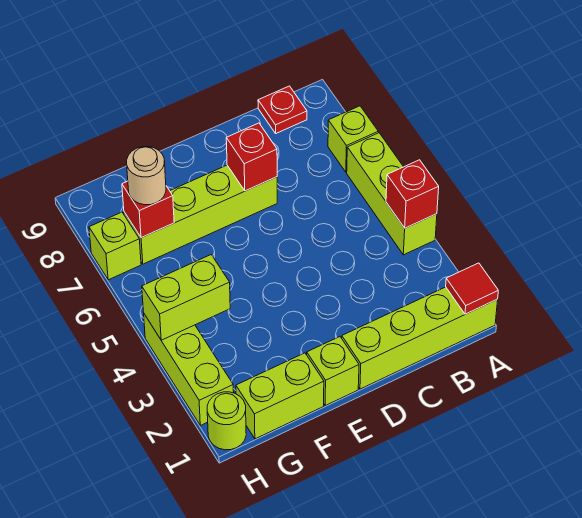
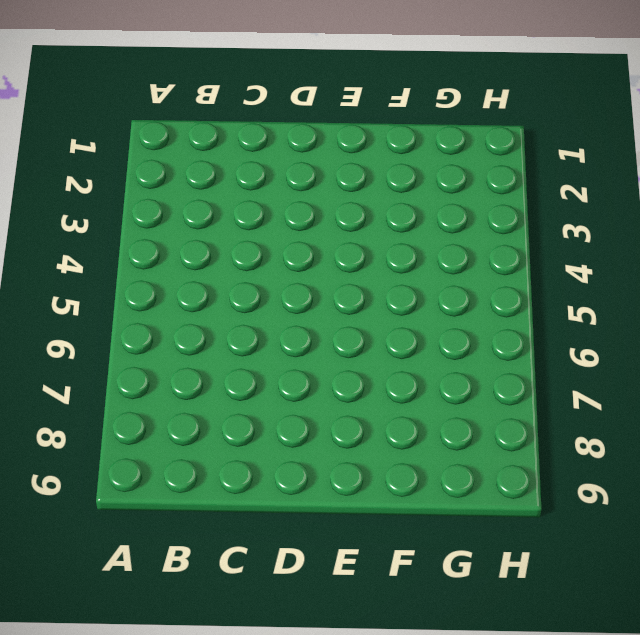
none -> lime brick A1:D1 level 1
none -> lime brick A4:A6 level 1
none -> lime brick A7 level 1

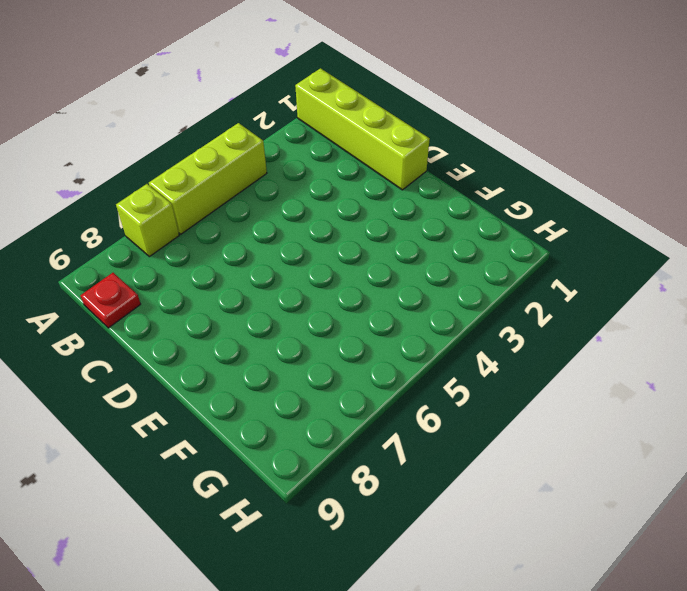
none -> lime brick D7:G7 level 1
none -> lime brick E1 level 1
none -> lime brick F1:G1 level 1

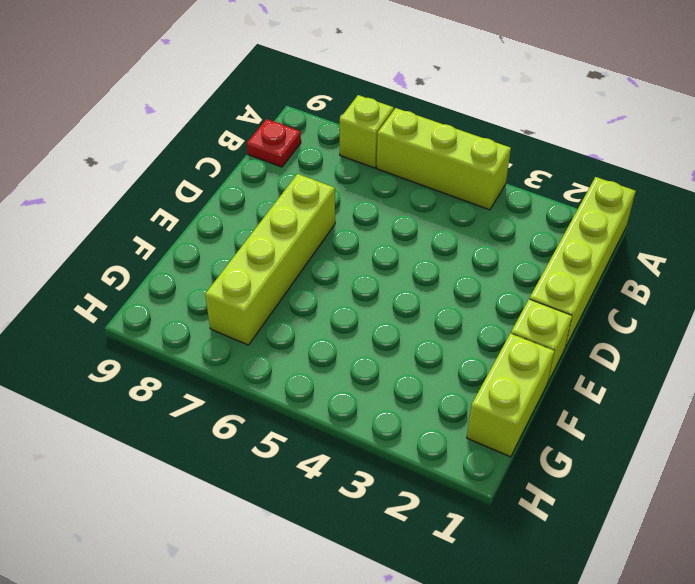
none -> lime round brick H1 level 1
none -> lime brick H2:H4 level 1
none -> lime brick H7 level 1

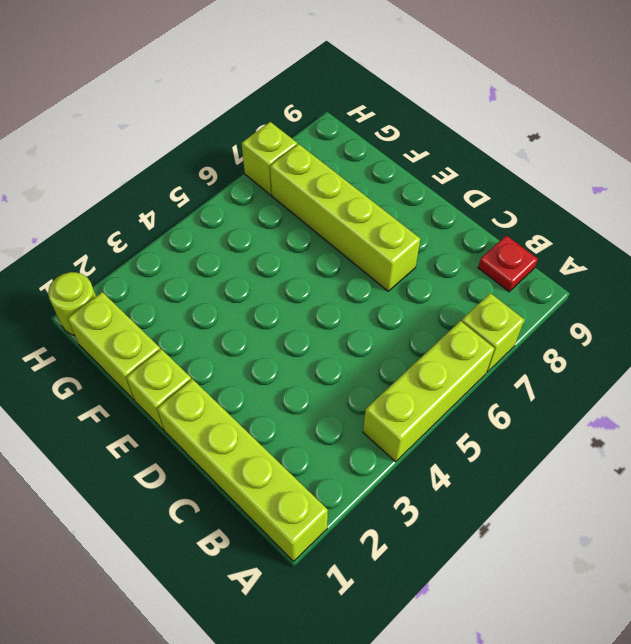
none -> lime brick H2:H4 level 1
none -> red tile A1 level 2
none -> red brick A4 level 2

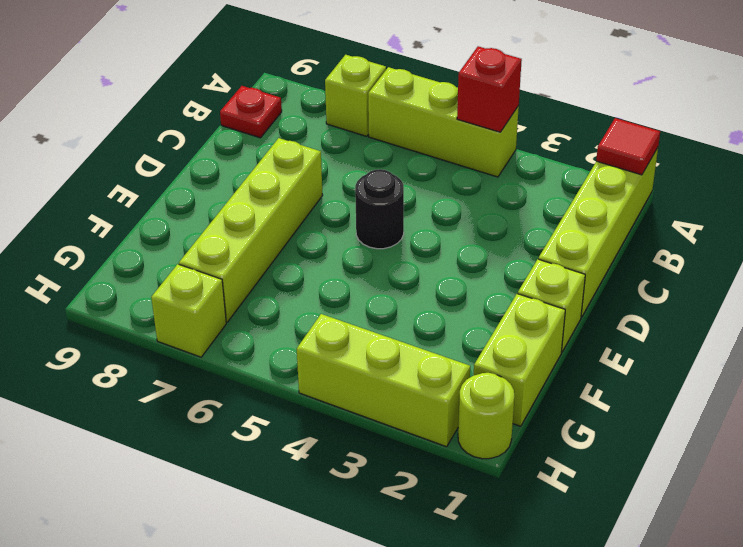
black round brick D5 level 1 -> none
none -> red brick D7 level 2
none -> lime brick G4:H4 level 2
none -> red brick G7 level 2

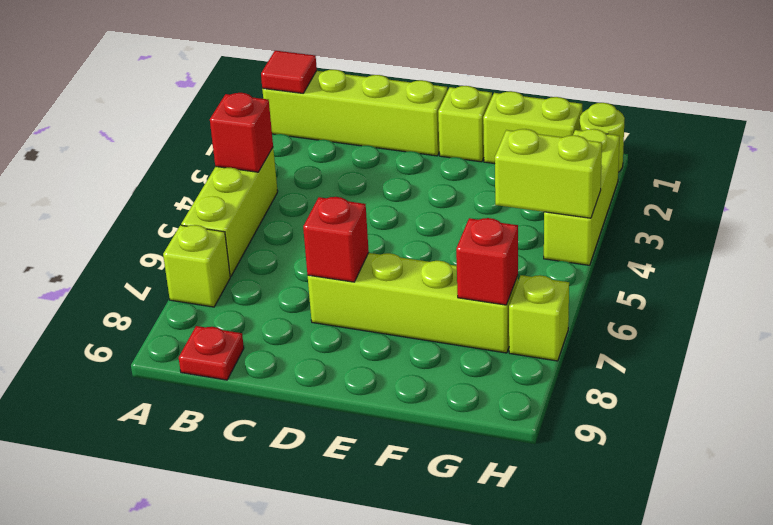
none -> tan round brick G7 level 3

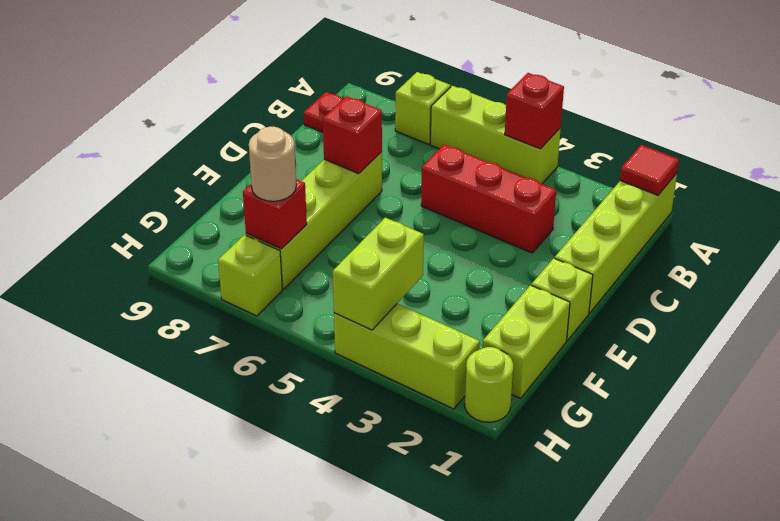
red brick C3:C5 level 1 -> none

